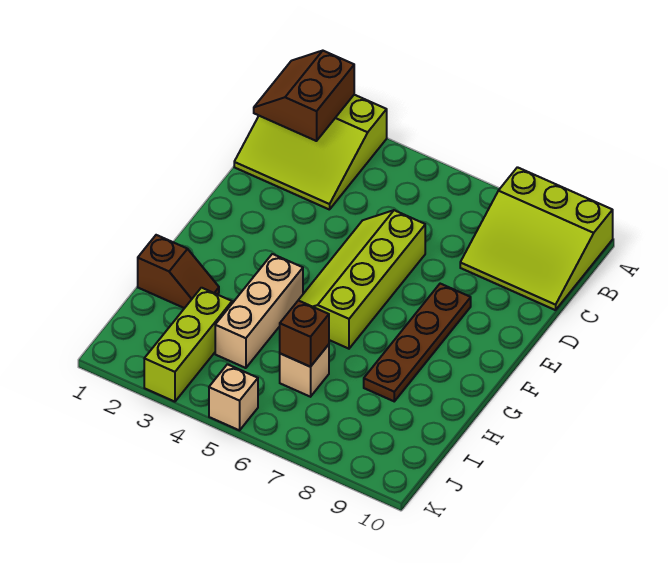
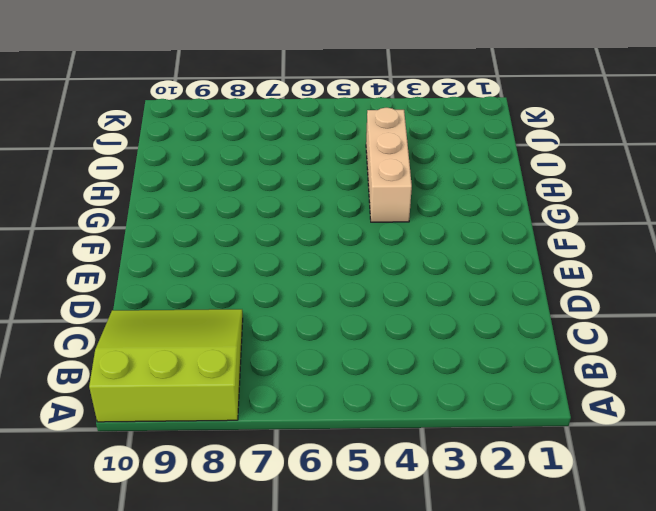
none -> lime slope A1:C3 level 1 top A
none -> lime slope D5:G6 level 1 top 6

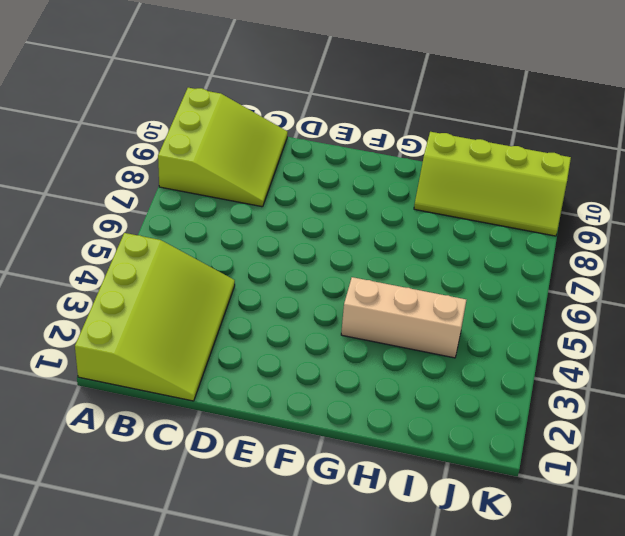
lime slope A1:C4 level 1 top A -> lime slope A1:C3 level 1 top A
lime slope H9:K10 level 1 top 10 -> lime slope D5:G6 level 1 top 6
none -> brown plate E8:H8 level 1
none -> brown slope H1:H2 level 1 top 1

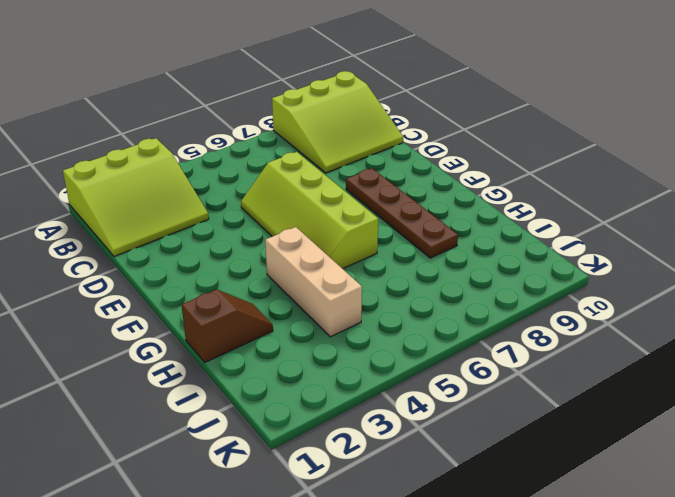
none -> lime brick I3:K3 level 1
none -> tan brick I6 level 1

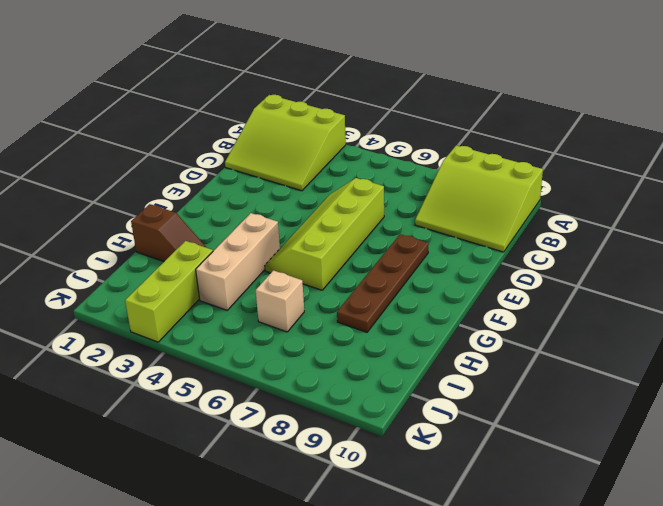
none -> tan brick K5 level 1
none -> brown slope A1:B2 level 2 top 2

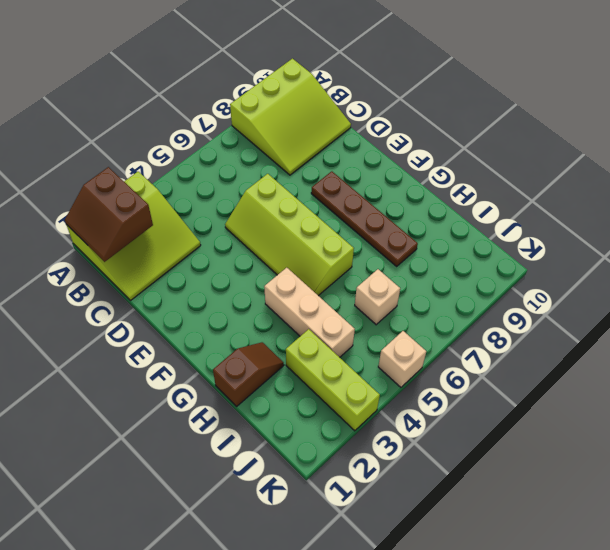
none -> brown brick I6 level 2

